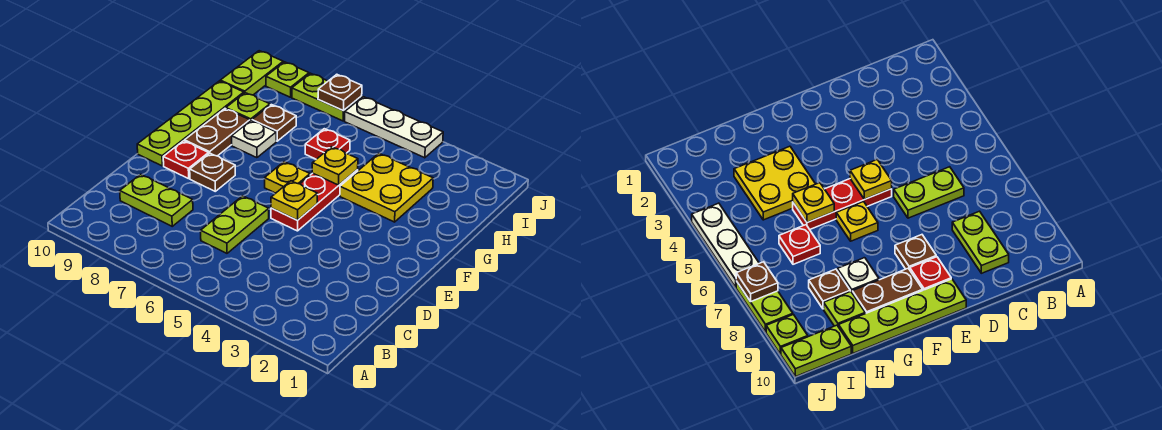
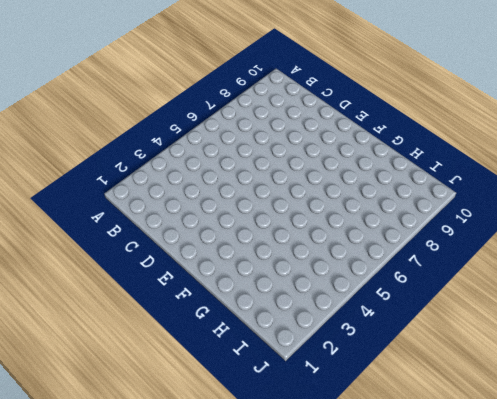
none -> lime plate C6:D6 level 1
none -> lime plate C8:C9 level 1
none -> red plate E5:G5 level 1

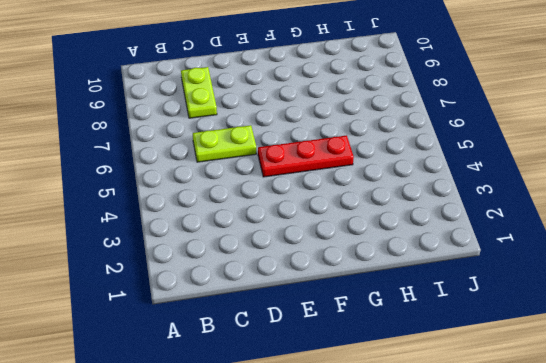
none -> brown plate E8 level 1
none -> red plate E9 level 1
none -> lime plate E10:H10 level 1

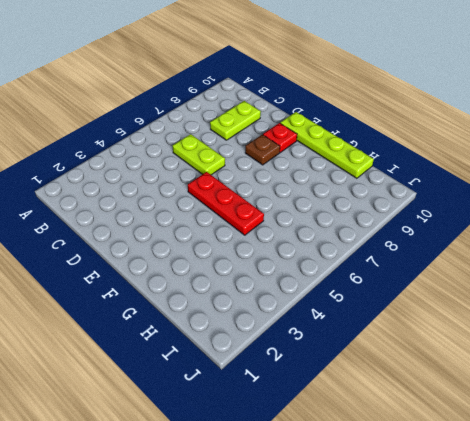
none -> yellow plate F6 level 1
none -> brown plate F9:G9 level 1
none -> yellow plate G3:H4 level 1

